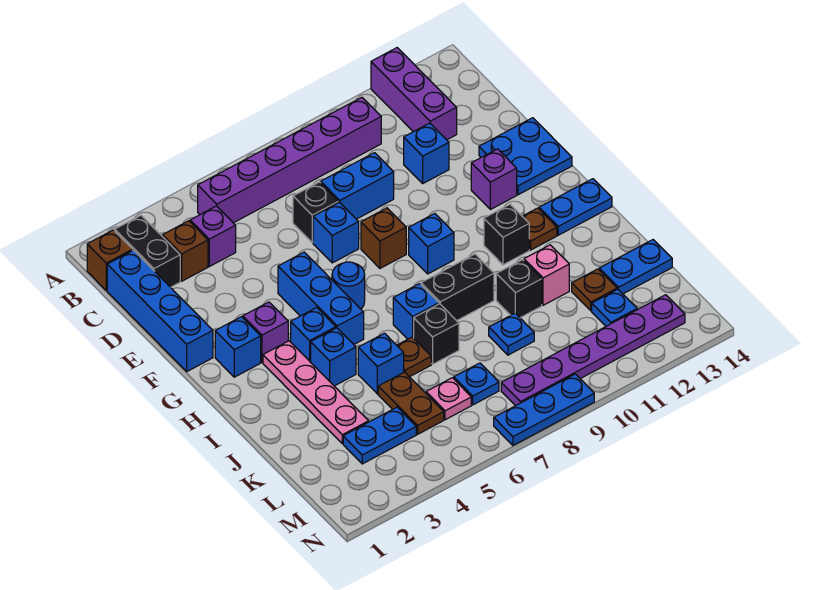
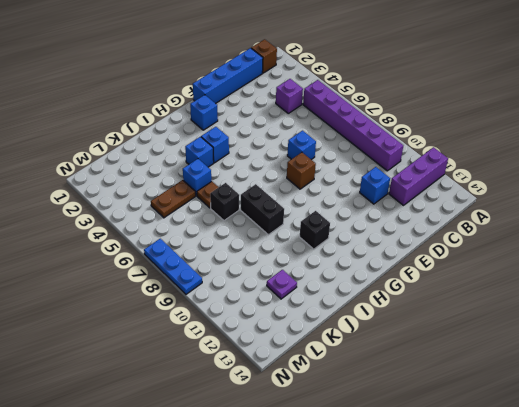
purple plate K12 level 1 -> brown plate K12 level 1
none -> black brick B2:C2 level 1
none -> brown brick C3 level 1
none -> black brick D7 level 1
none -> blue brick D8:D9 level 1

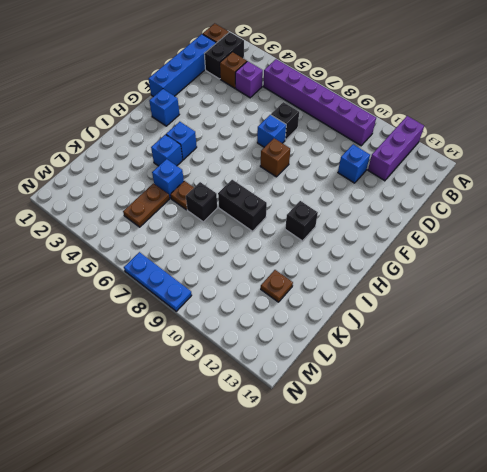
none -> blue brick D8:D9 level 1
none -> blue plate E13:F14 level 1
none -> blue brick F5:H5 level 1
none -> purple brick F12 level 1

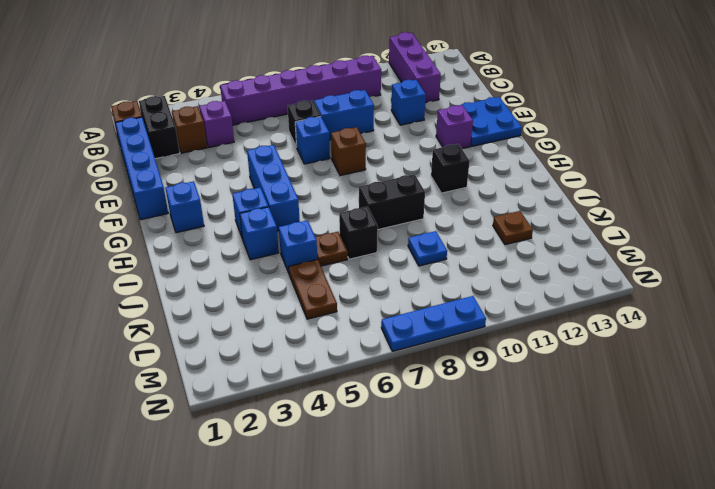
none -> purple brick G3 level 1
none -> blue round brick G6 level 1
none -> blue brick G9 level 1
none -> pink plate H3:K3 level 1

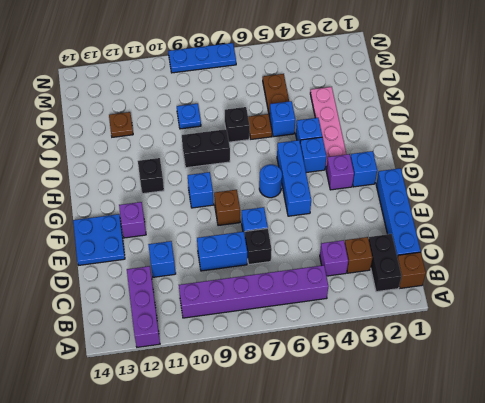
none -> brown plate H12 level 1
none -> blue plate H13:H14 level 1
none -> blue brick I7 level 1
none -> black brick J10 level 1

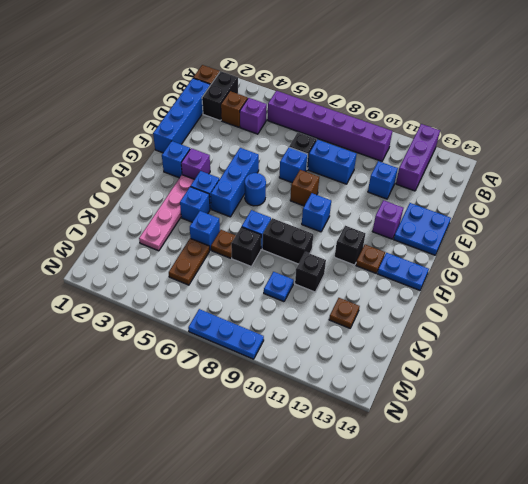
none -> pink brick J11 level 1
none -> blue plate K13:K14 level 1
none -> blue plate L3:L4 level 1
none -> pink plate L6 level 1

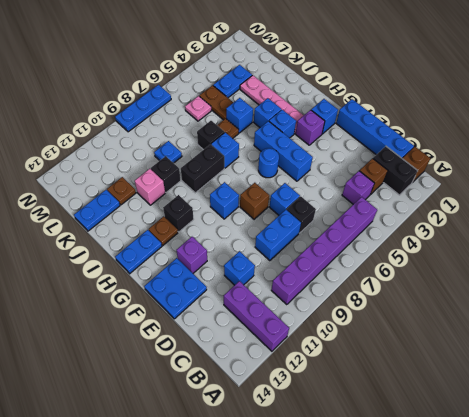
none -> blue plate L7 level 1
none -> blue plate L12 level 1
none -> purple plate M8:M13 level 1

